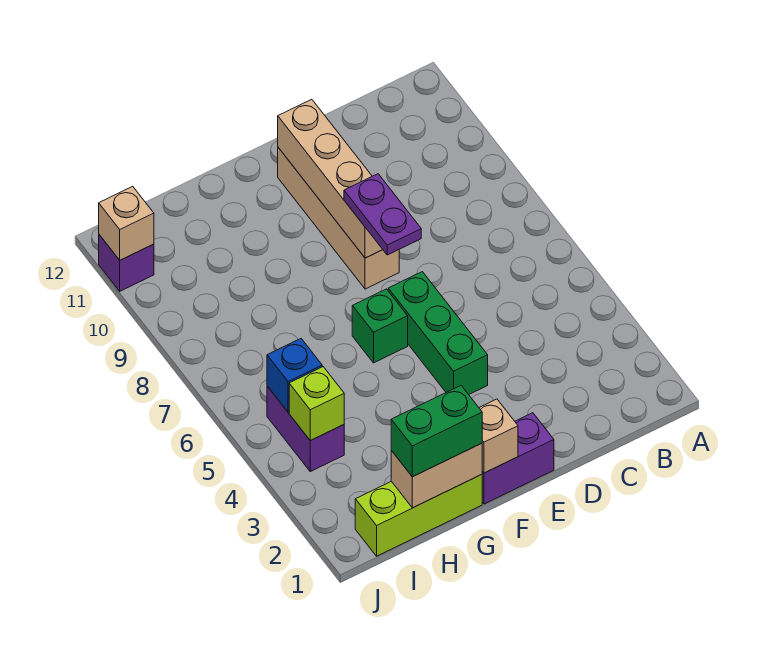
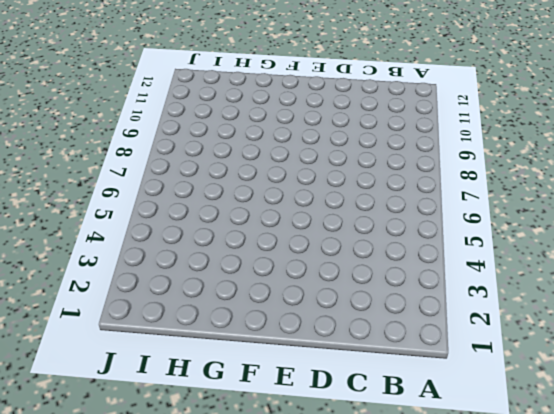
none -> purple brick E1:F1 level 1
none -> green brick E4:E6 level 1
none -> tan brick E8:E11 level 1

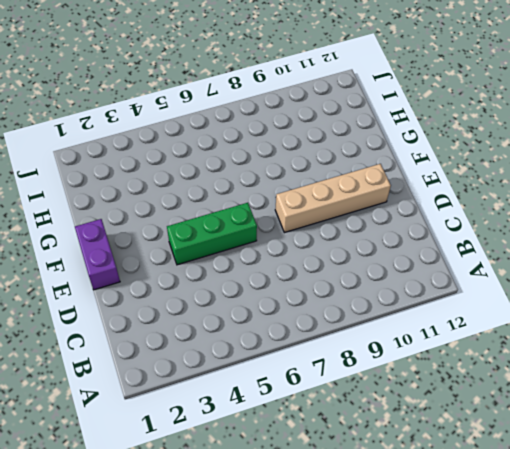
none -> green brick F6 level 1
none -> lime brick G1:I1 level 1
none -> purple brick I4:I5 level 1

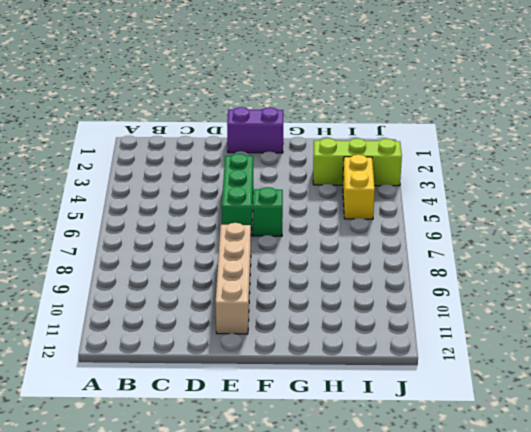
lime brick H3:J3 level 1 -> lime brick G1:I1 level 1
yellow brick I4:I5 level 1 -> purple brick I4:I5 level 1
none -> purple brick J11 level 1
none -> tan brick E8:E11 level 2
none -> tan brick F1 level 2

